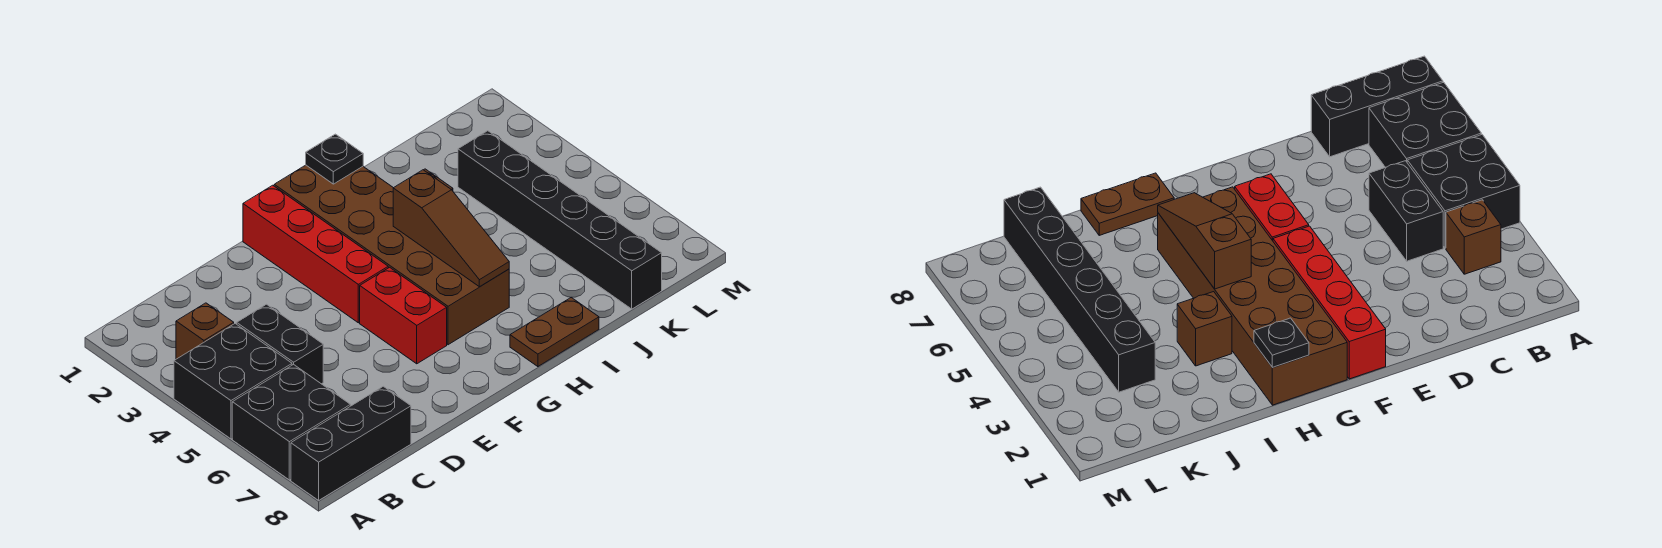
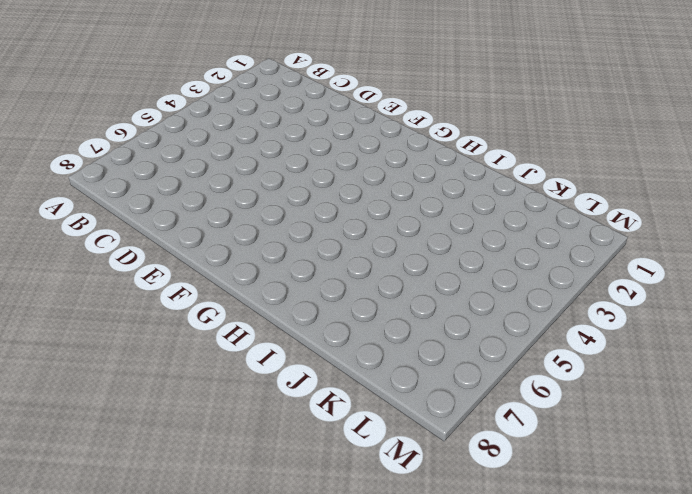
none -> black brick A4:B5 level 1
none -> black brick A6:B7 level 1
none -> black brick A8:C8 level 1

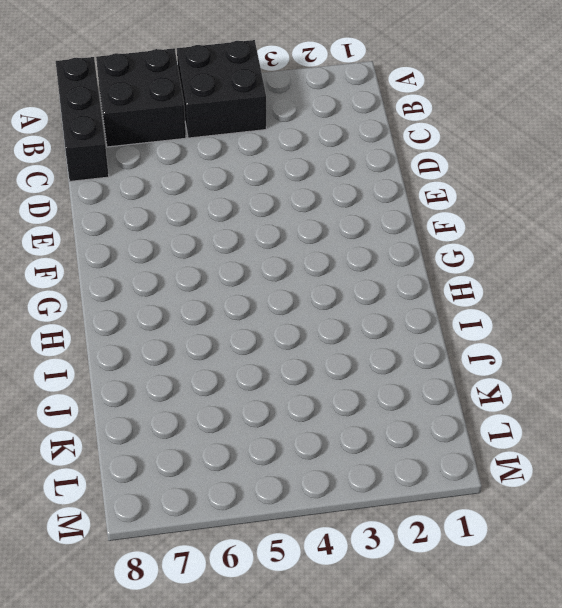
none -> brown brick B3 level 1
none -> black brick C4:C5 level 1
none -> red brick F1:F4 level 1

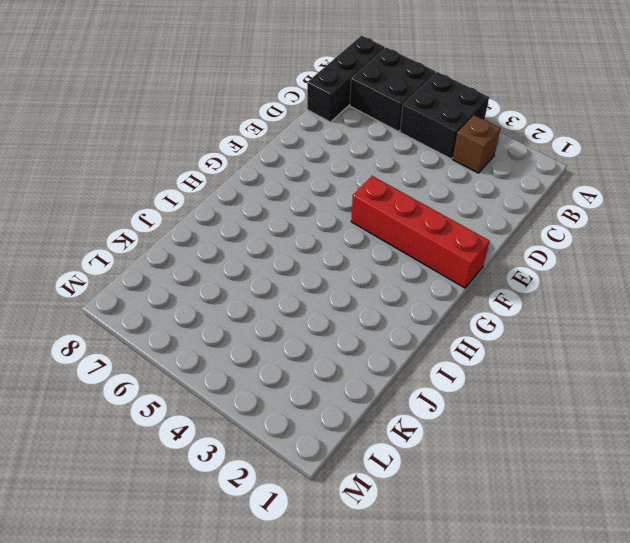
none -> black brick C4:C5 level 1
none -> red brick F5:F6 level 1
none -> brown brick G1:H6 level 1

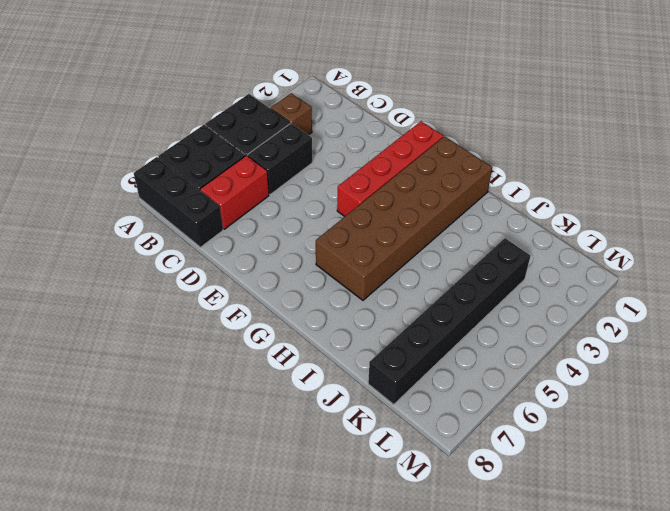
red brick C6:C7 level 1 -> red brick F5:F6 level 1
none -> brown plate H8:I8 level 1
none -> brown brick I3 level 1
none -> black plate H1 level 2

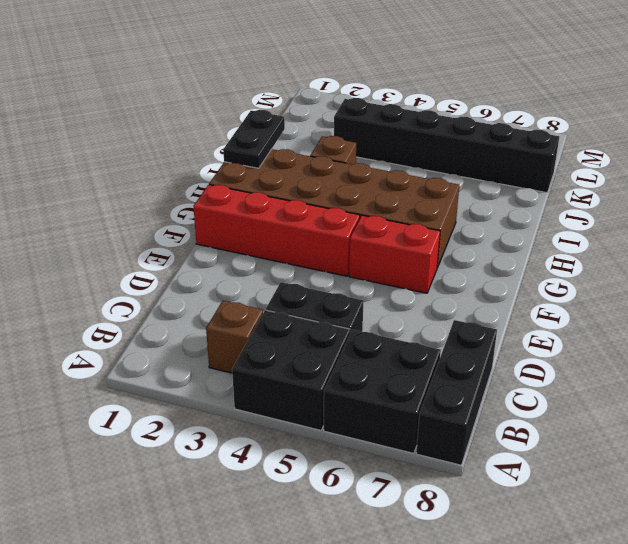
black plate H1:I1 level 2 -> black plate H1 level 2
none -> brown plate H8:I8 level 1
none -> brown slope H4:H6 level 2 top 4

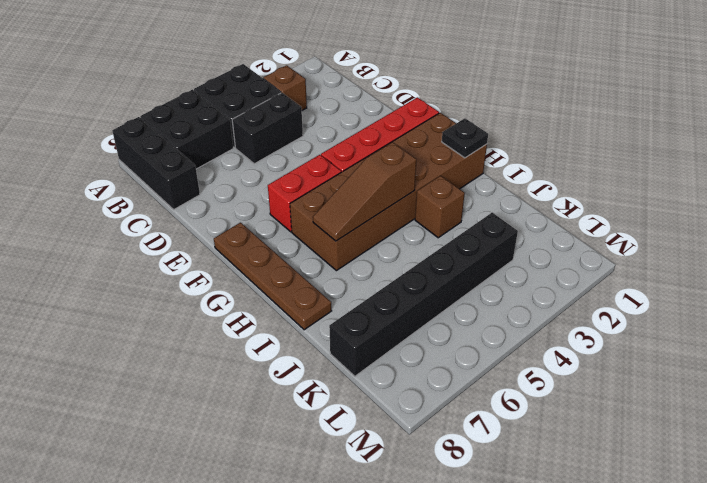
brown plate F8:I8 level 1 -> brown plate H8:I8 level 1

